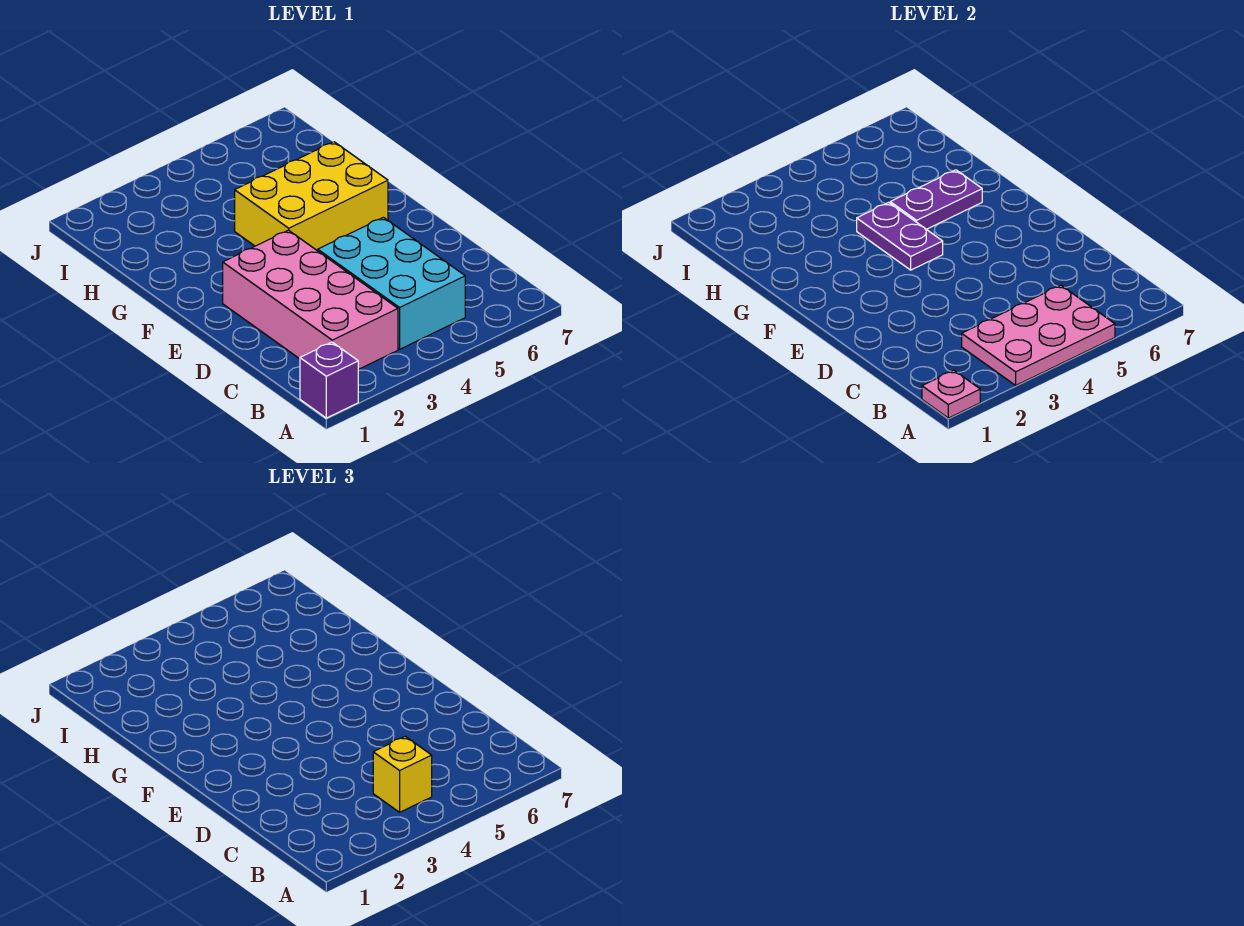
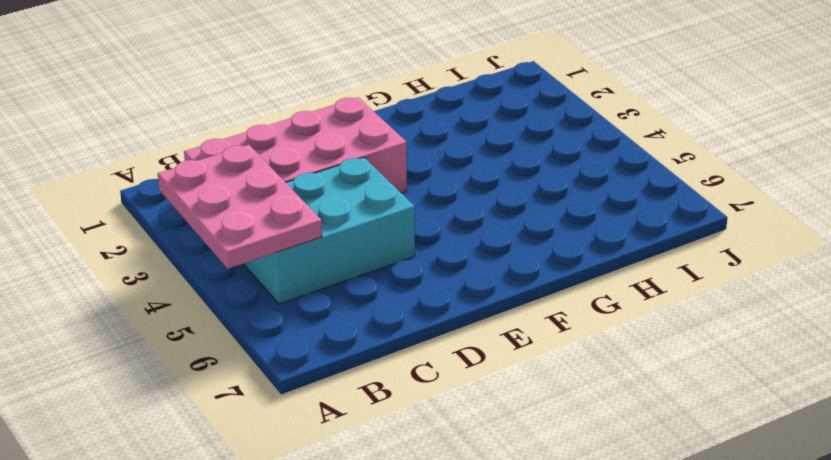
none -> purple brick A1 level 1
none -> yellow brick F4:G6 level 1

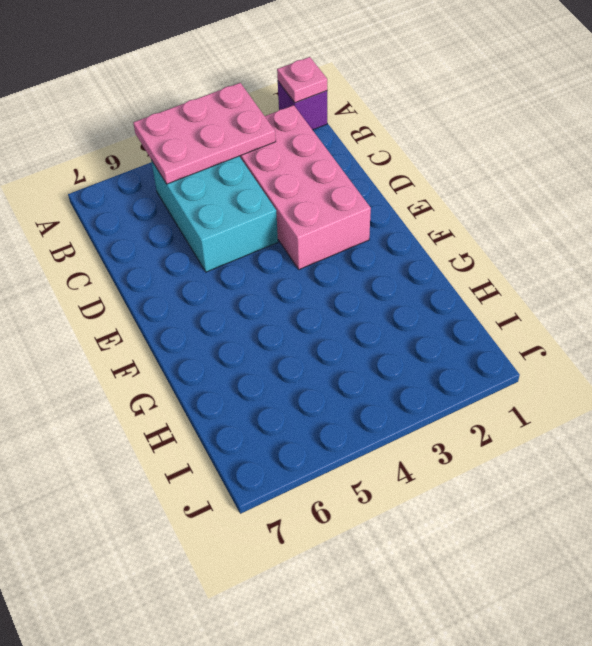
none -> yellow brick F4:G6 level 1
none -> purple plate F4:G4 level 2

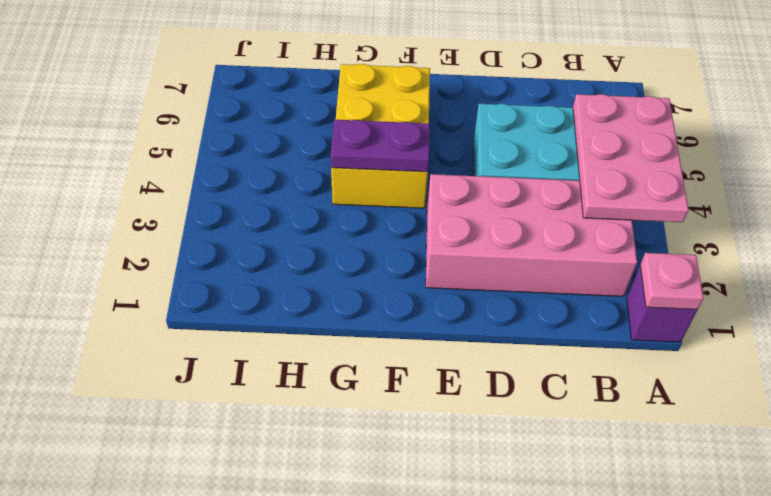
none -> purple plate G5:G6 level 2
none -> yellow brick B4 level 3

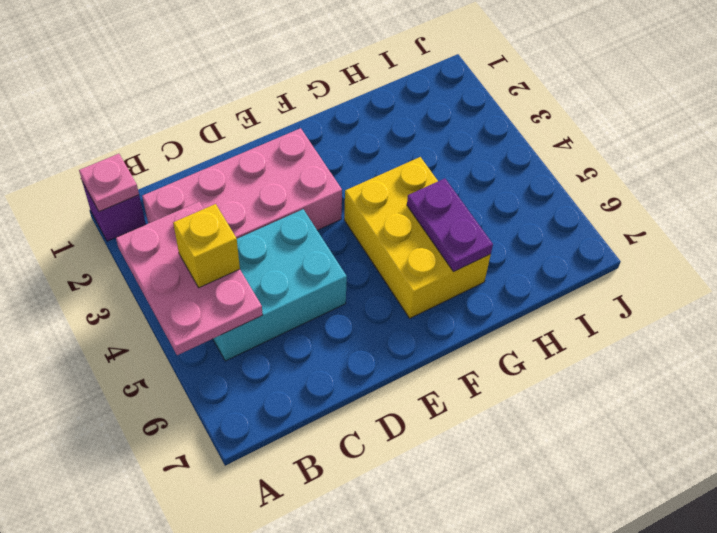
none -> purple plate F4:G4 level 2

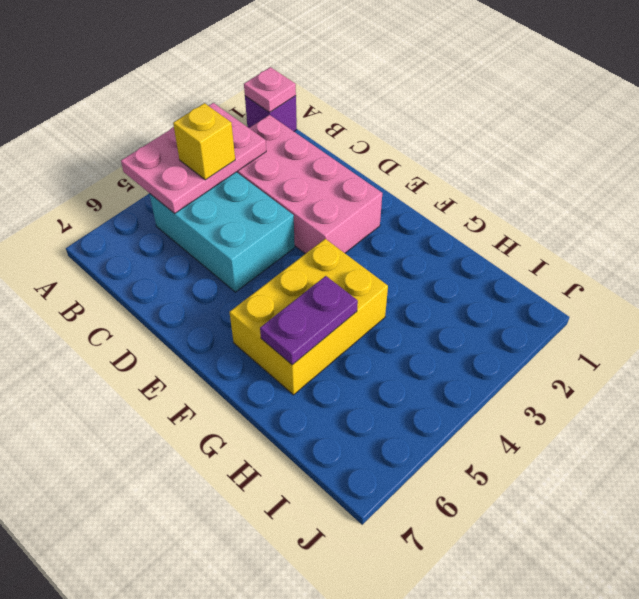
none -> purple plate F4:G4 level 2

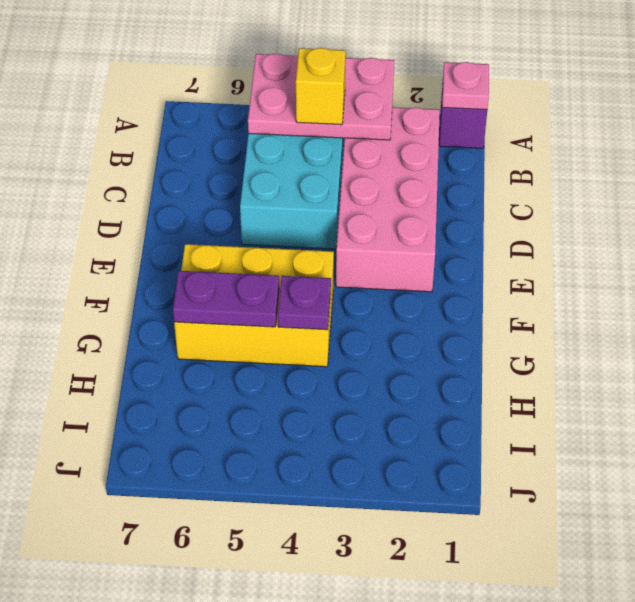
purple plate G4 level 2 -> purple plate F4:G4 level 2

